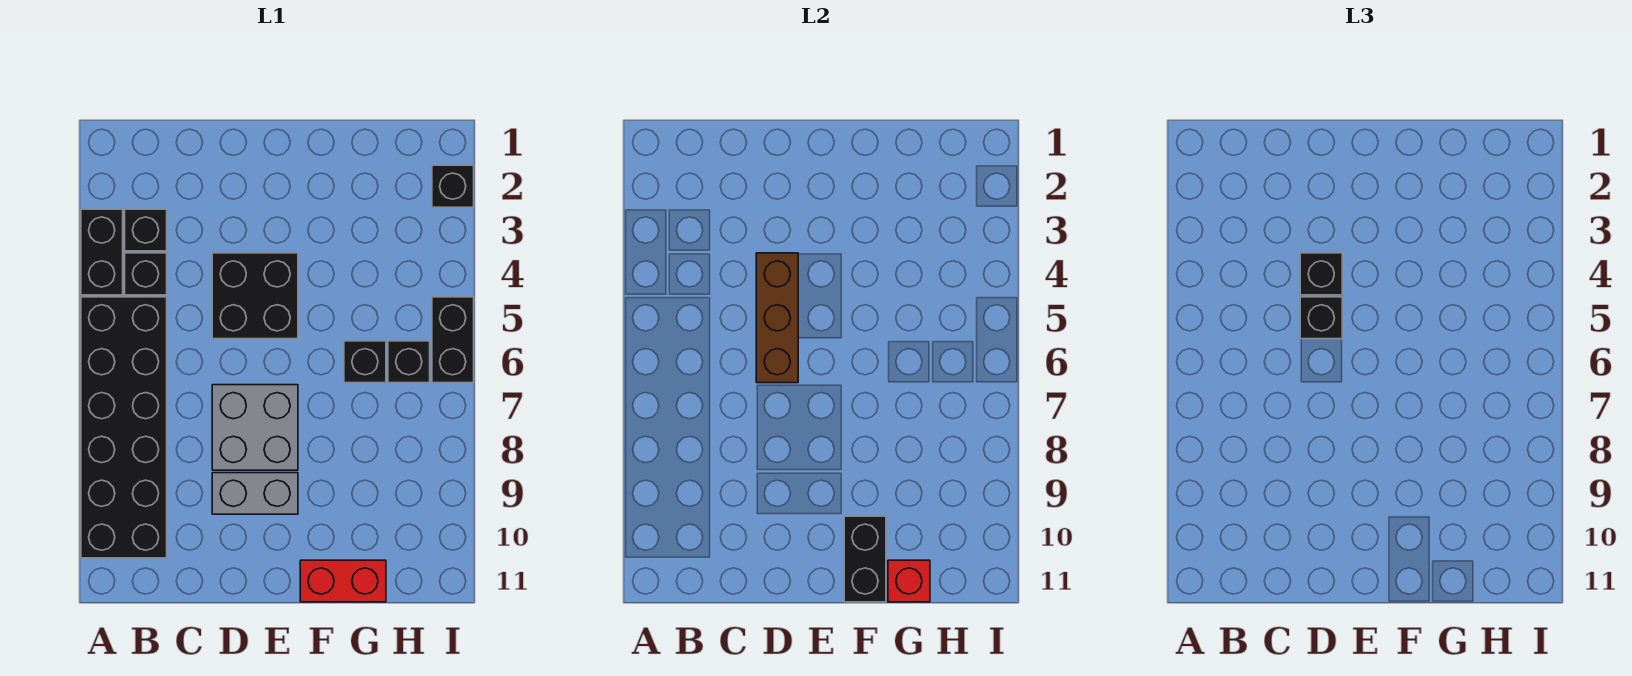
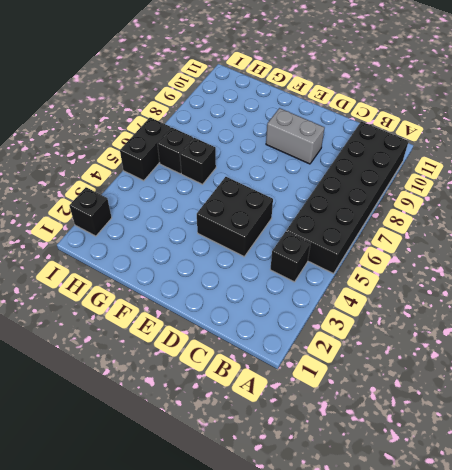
none -> black brick A3:A4 level 1
none -> black brick B3 level 1
none -> grey brick D7:E8 level 1

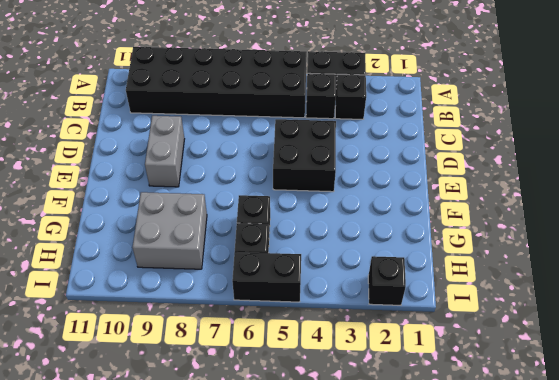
grey brick G8:H9 level 1 -> grey brick D7:E8 level 1
none -> red brick F11:G11 level 1
none -> brown brick D4:D6 level 2
none -> black brick F10:F11 level 2

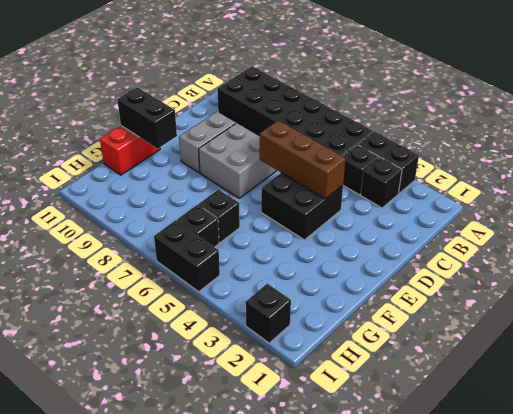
none -> red brick G11 level 2
none -> black brick D4 level 3
none -> black brick D5 level 3

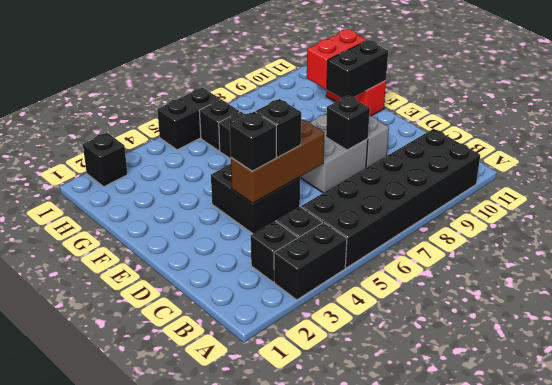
black brick D8 level 2 -> none
red brick G10:G11 level 2 -> red brick G11 level 2

